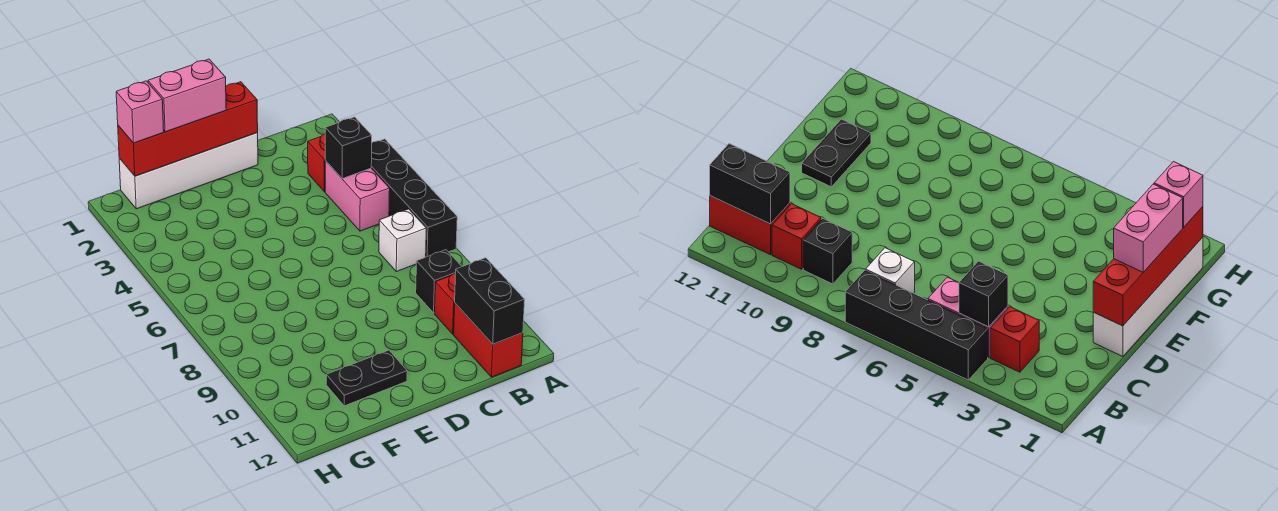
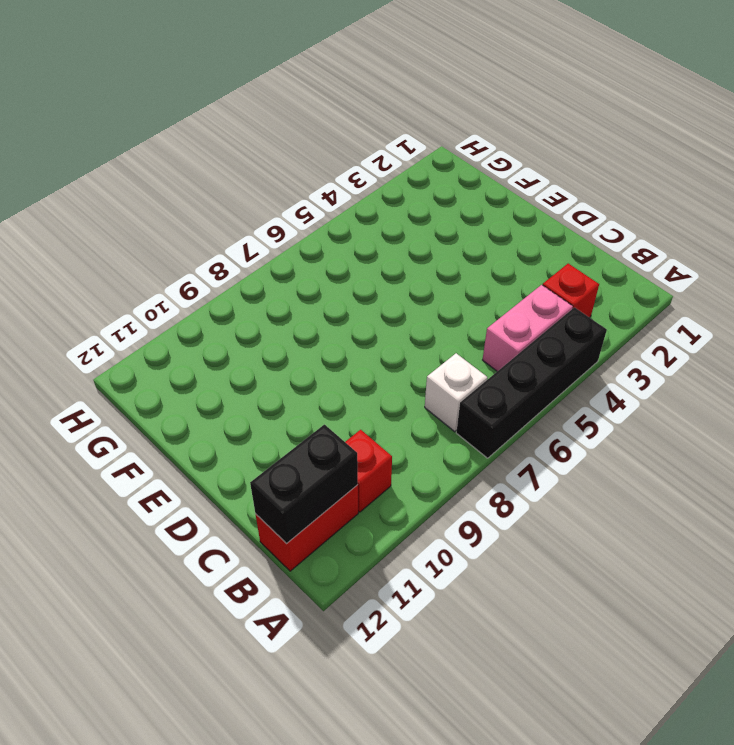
none -> black brick B9 level 1
none -> white brick D1:G1 level 1
none -> black plate E11:F11 level 1

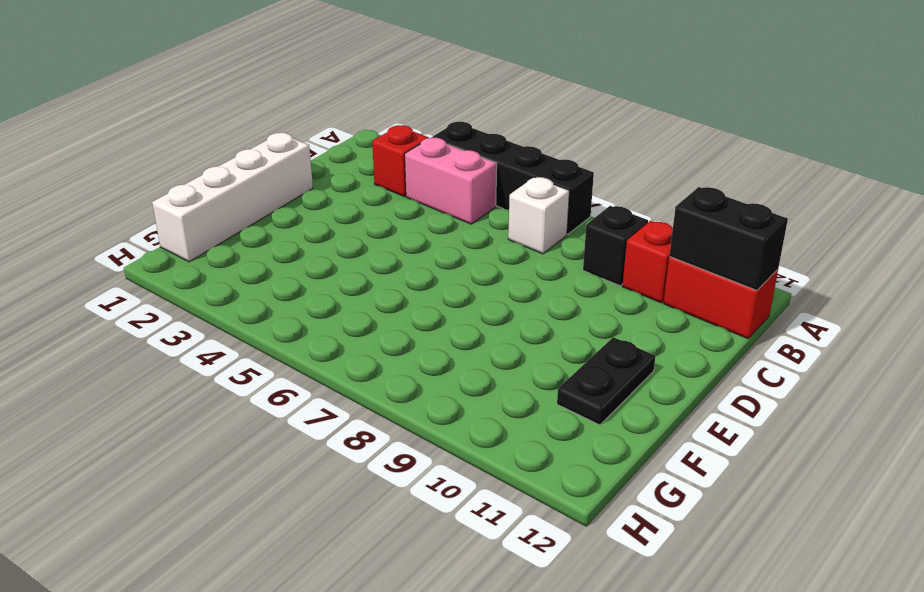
none -> black brick B4 level 2
none -> red brick D1:G1 level 2
none -> pink brick E1:F1 level 3

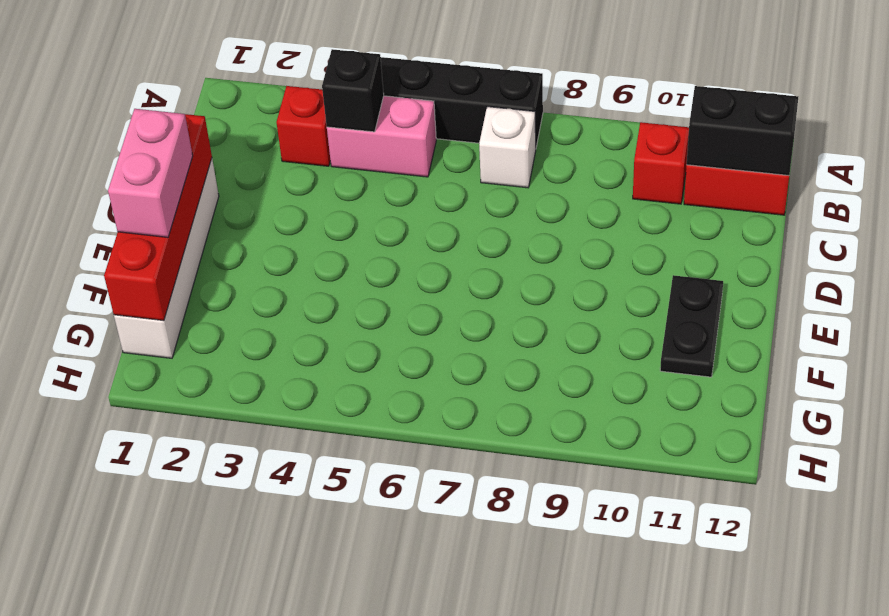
none -> black brick B9 level 1
none -> pink brick G1 level 3

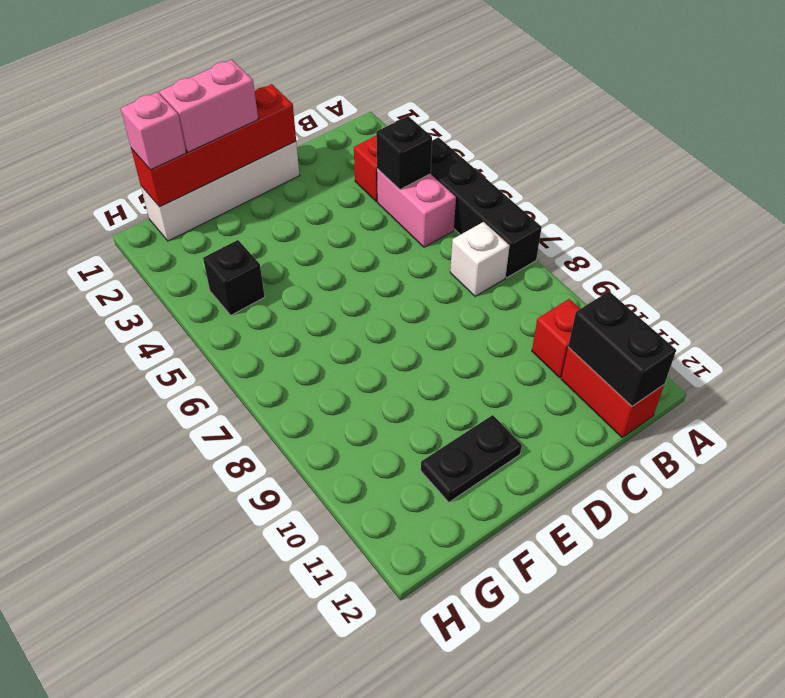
black brick G4 level 1 -> black brick B9 level 1

